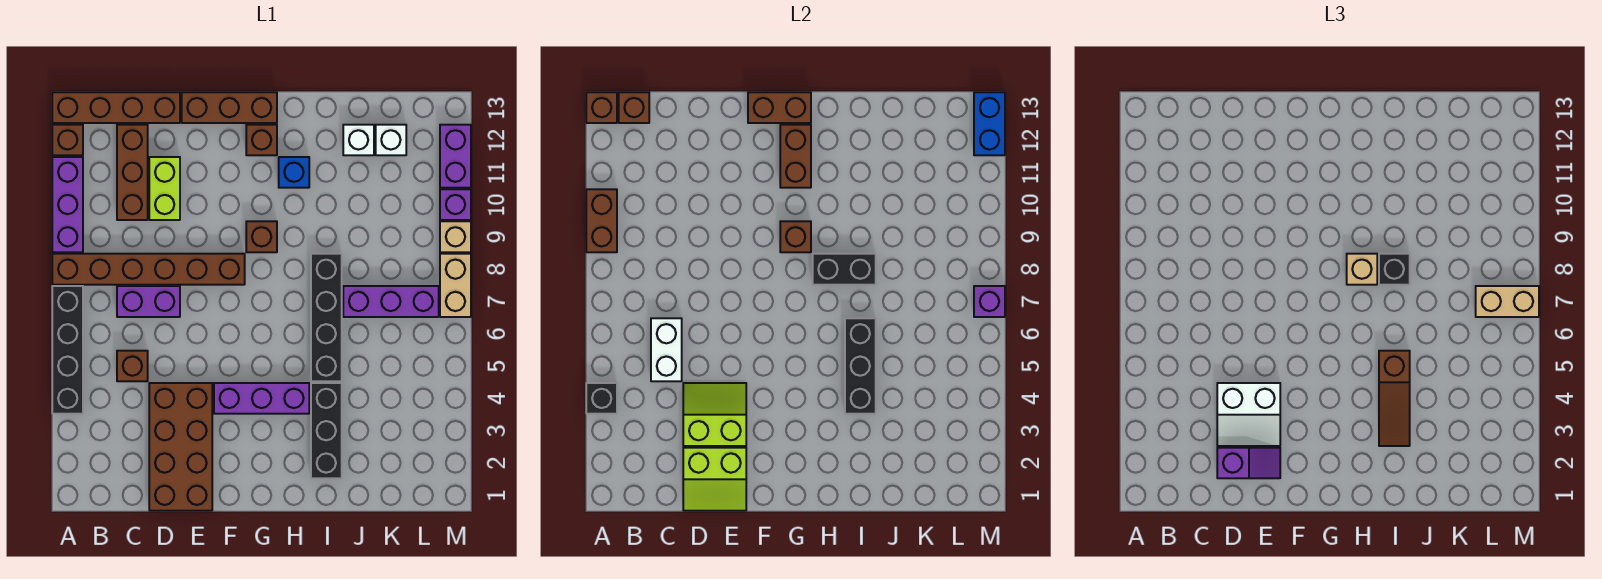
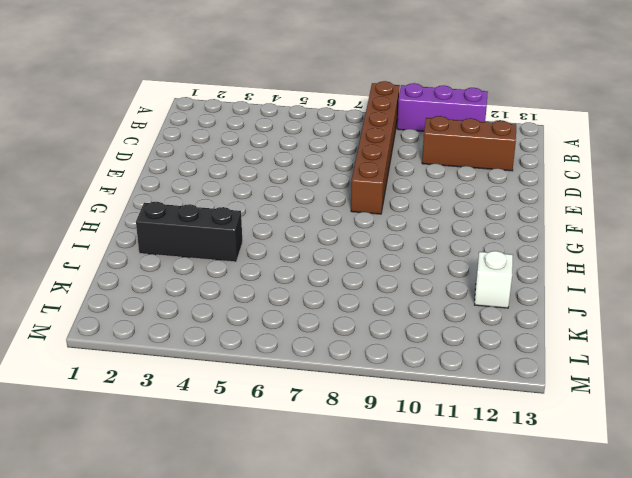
none -> black brick A4:A7 level 1
none -> brown brick A12 level 1
none -> brown brick A13:D13 level 1
none -> brown brick C5 level 1

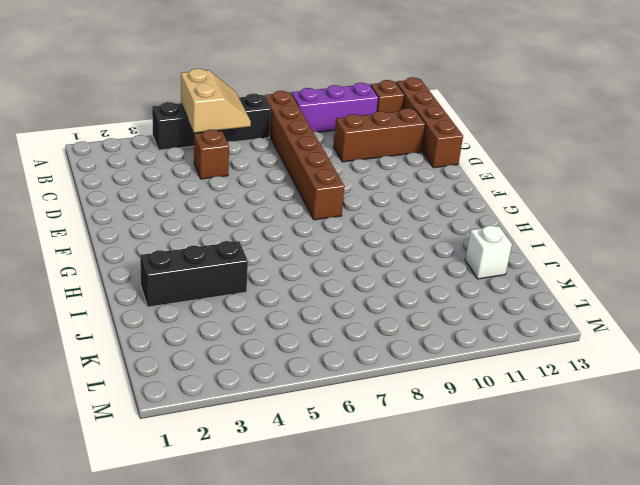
tan slope A5:B6 level 2 top 5 -> none
none -> purple brick C7:D7 level 1
none -> brown brick D1:E4 level 1
none -> lime brick D10:D11 level 1
none -> brown brick E13:G13 level 1

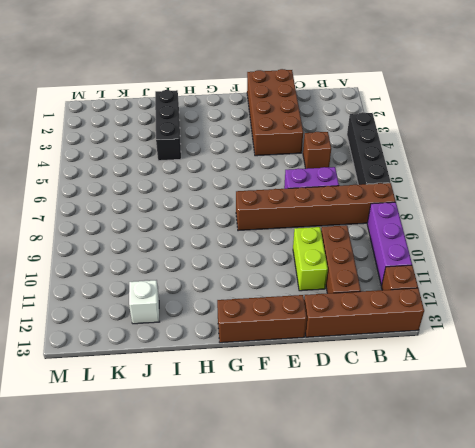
none -> purple brick F4:H4 level 1
none -> brown brick G9 level 1
none -> brown brick G12 level 1
none -> blue brick H11 level 1

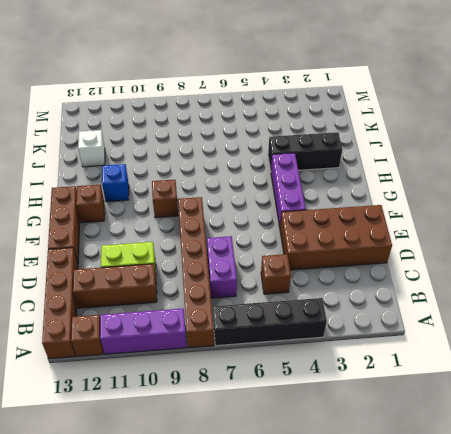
none -> black brick I5:I8 level 1
none -> purple brick J7:L7 level 1
none -> white brick K12 level 1
none -> tan brick M7:M8 level 1

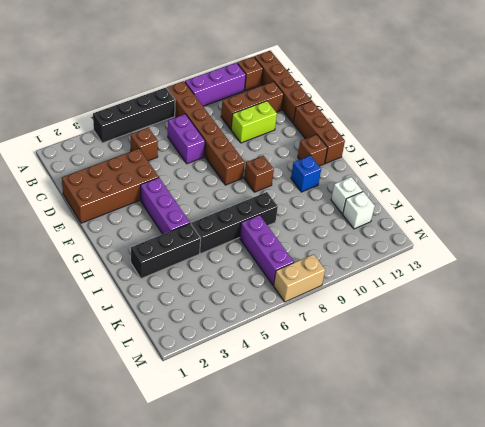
none -> tan brick M9 level 1
none -> purple brick M10 level 1
none -> purple brick M11:M12 level 1
none -> black brick A4 level 2

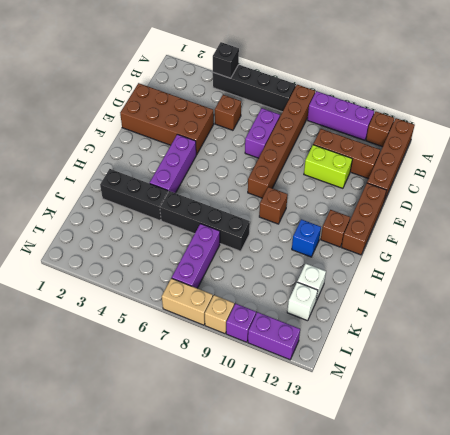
none -> brown brick A9:A10 level 2
none -> brown brick A13 level 2
none -> brown brick B13 level 2
none -> white brick C5:C6 level 2

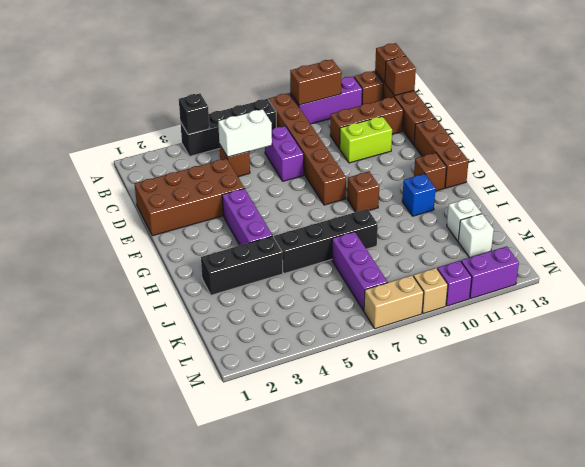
none -> lime slope D1:E2 level 2 top 2
none -> lime slope D3:E4 level 2 top 3
none -> brown brick F13:G13 level 2
none -> brown brick G9 level 2

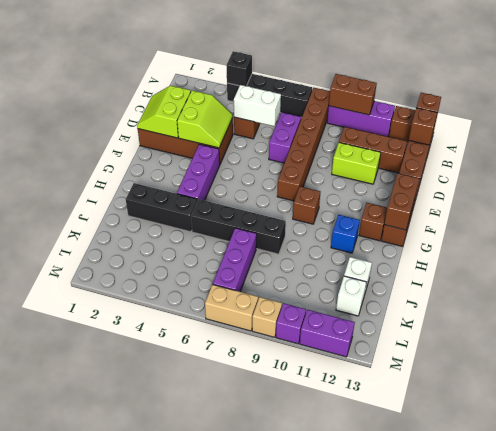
none -> brown brick G9 level 2
none -> brown brick G11:G12 level 2
none -> black brick H8:I8 level 2
none -> black brick I4:I6 level 2

